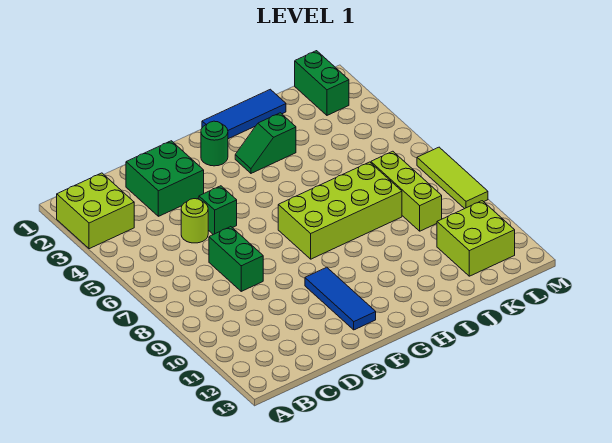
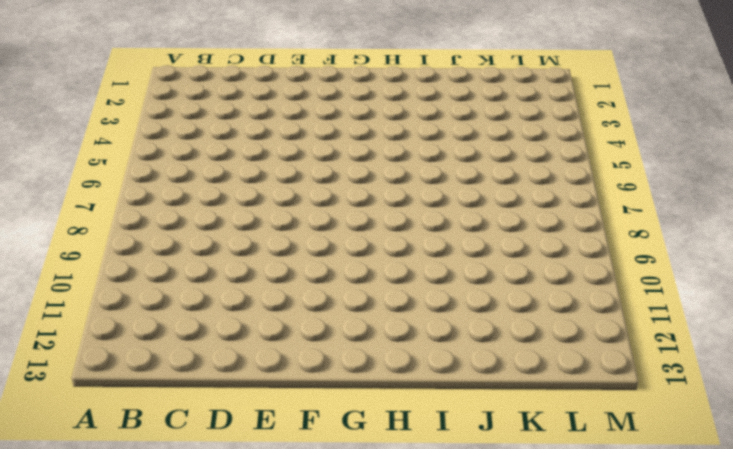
none -> lime brick A2:B3 level 1
none -> green brick D2:E3 level 1
none -> lime round brick D5 level 1

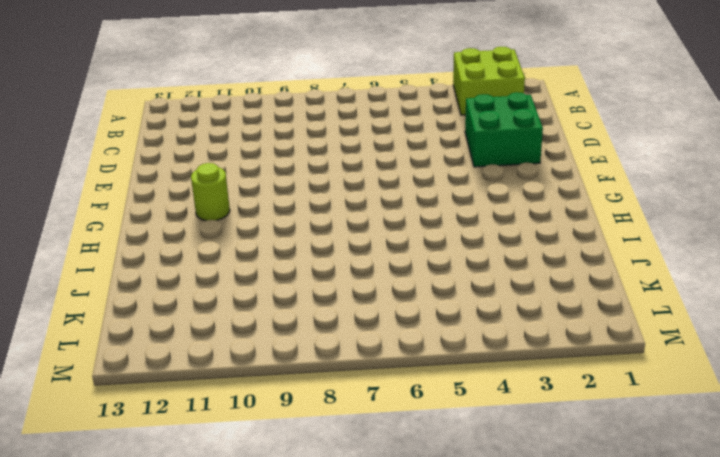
lime round brick G11 level 1 -> lime round brick D5 level 1
none -> green brick D7:D8 level 1
none -> green brick E5 level 1
none -> blue tile F10:F12 level 1

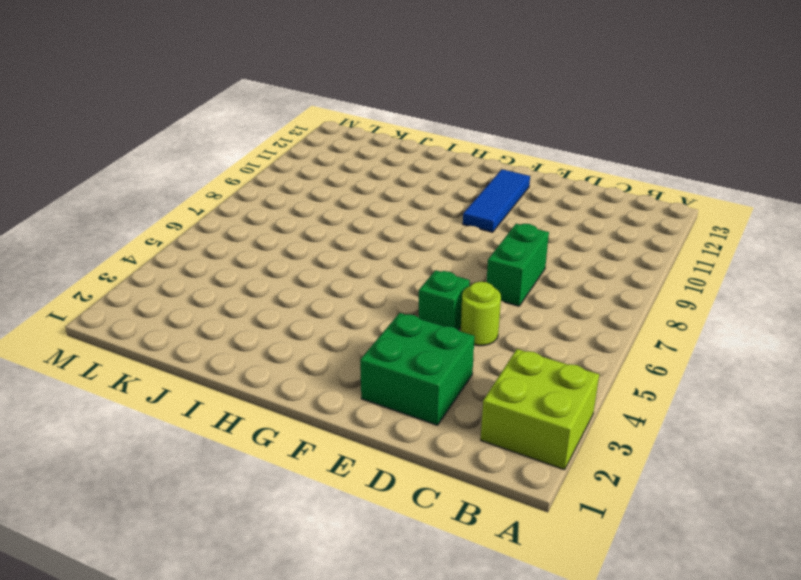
none -> green round brick G2 level 1
none -> lime brick G7:J8 level 1
none -> blue tile H1:J1 level 1

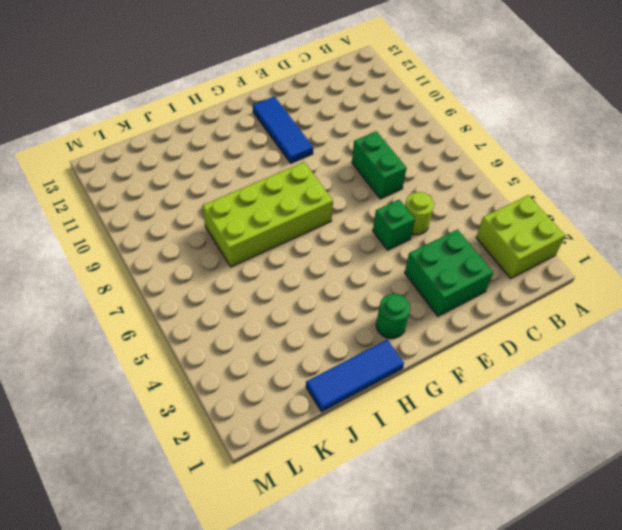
none -> green slope H3:I3 level 1 top I
none -> lime brick K7:K9 level 1
none -> lime brick K11:L12 level 1

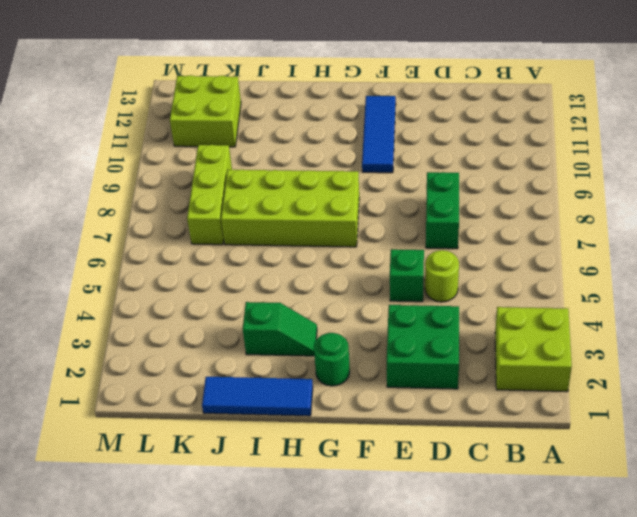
none -> green brick L1:L2 level 1
none -> lime tile M7:M9 level 1

